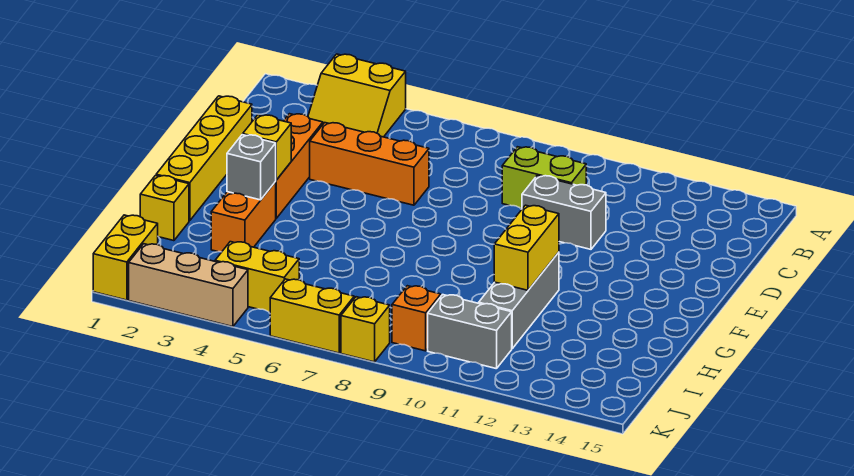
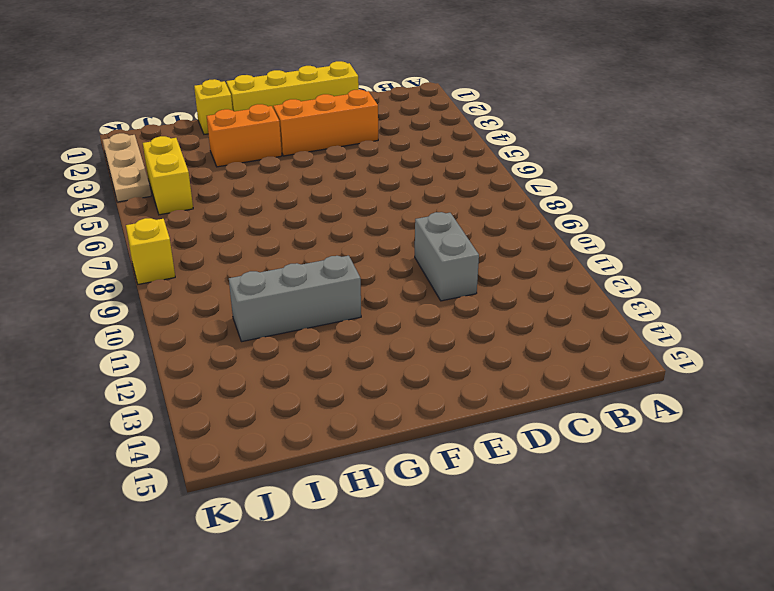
tan plate K2:K4 level 1 -> tan brick K2:K4 level 1
none -> yellow slope A3:B4 level 1 top A
none -> lime brick C9:C10 level 1
none -> orange brick D4:D6 level 1

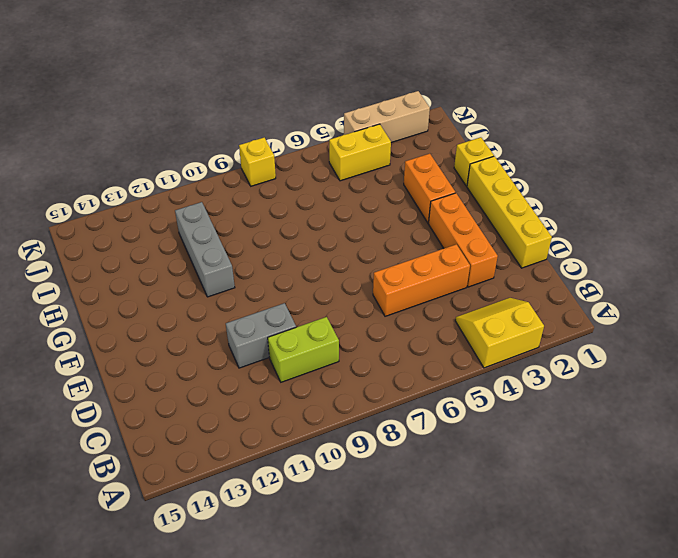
none -> yellow brick J1:K1 level 1
none -> orange brick J9 level 1
none -> grey brick J10:J11 level 1

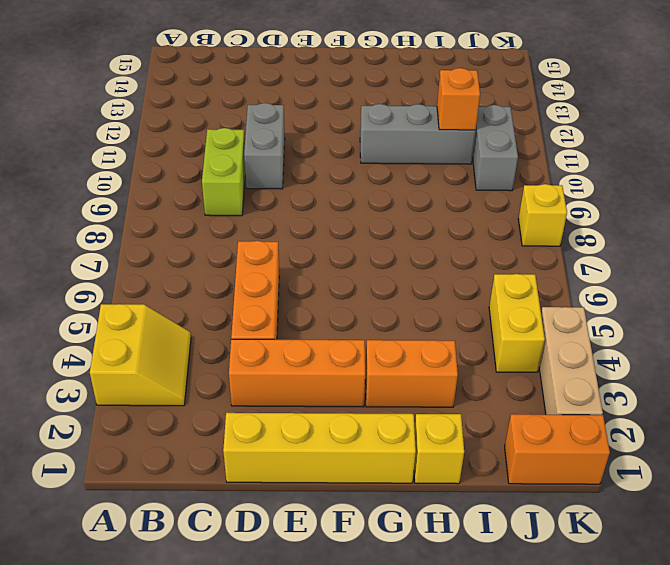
orange brick I11 level 2 -> orange brick J9 level 1
orange brick J1:K1 level 1 -> yellow brick J1:K1 level 1
none -> yellow brick K6:K7 level 1
none -> yellow brick F3 level 2
none -> grey brick G3 level 2

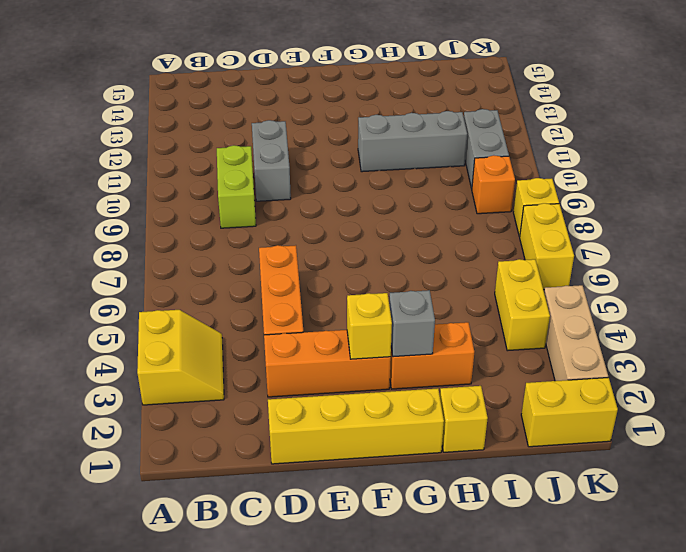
none -> yellow brick G11:H11 level 2

